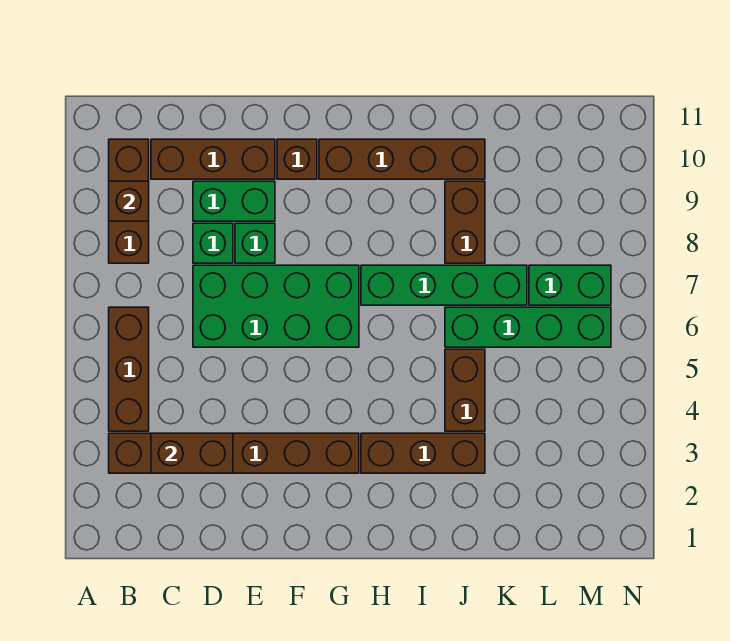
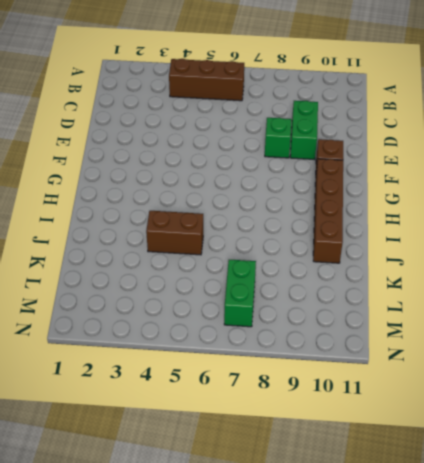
none -> brown brick B3:G3 level 1
none -> brown brick B8:B10 level 1
none -> brown brick C10:E10 level 1

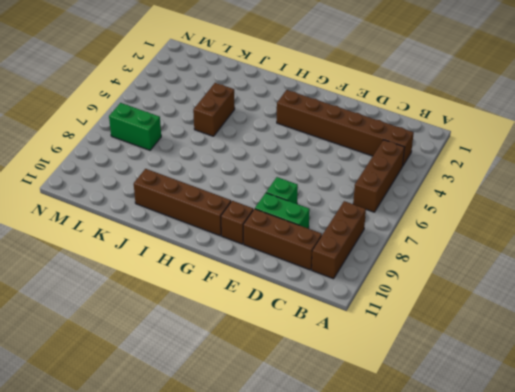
none -> green brick D6:G7 level 1
none -> green brick D8 level 1
none -> brown brick H3:J3 level 1

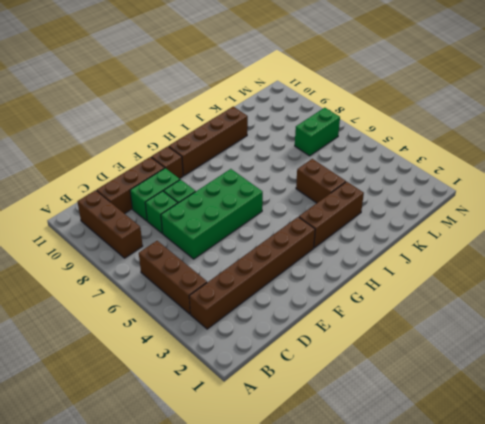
none -> green brick H7:K7 level 1
none -> green brick J6:M6 level 1
none -> brown brick J8:J9 level 1

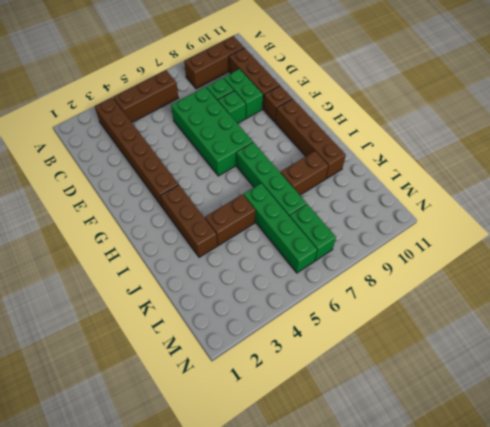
none -> brown brick B9 level 2
none -> brown brick C3:D3 level 2

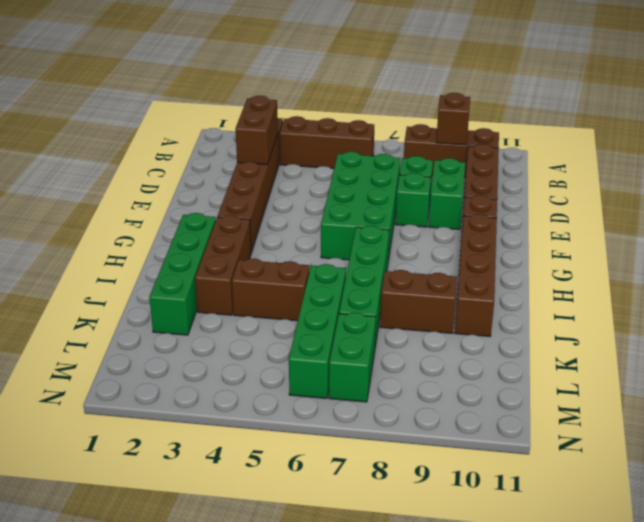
green brick H2:K2 level 1 -> none

